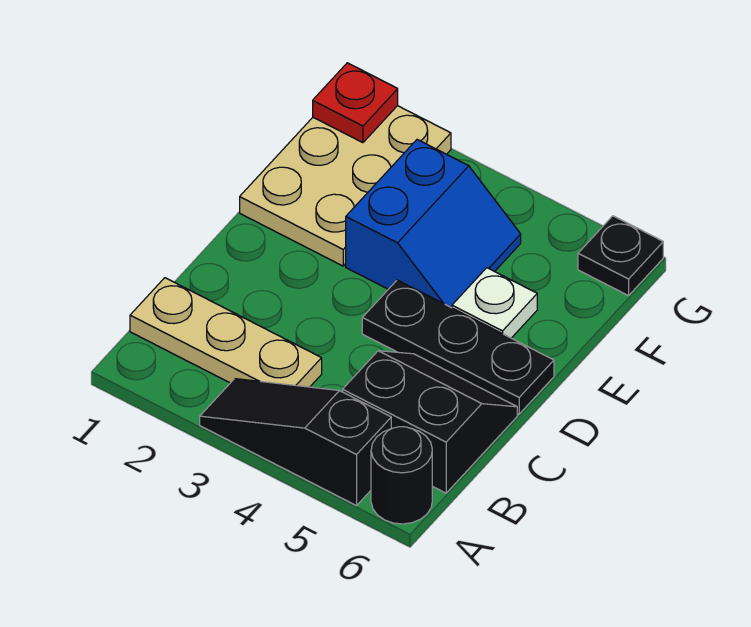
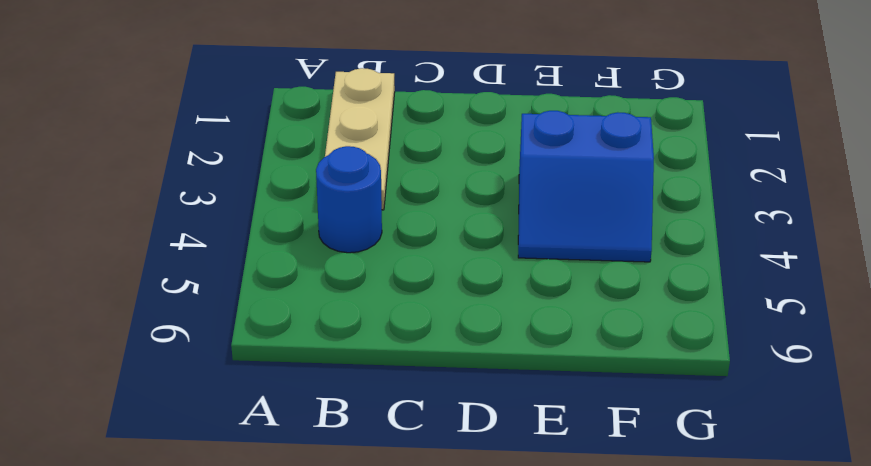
blue round brick B4 level 1 -> none
none -> black slope A3:A5 level 1 top 5
none -> black round brick A6 level 1

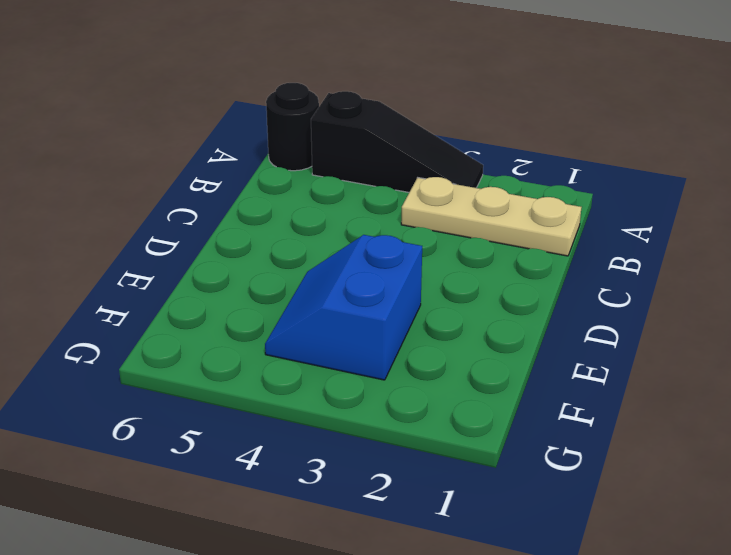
none -> black slope B5:C6 level 1 top B
none -> black plate D4:D6 level 1

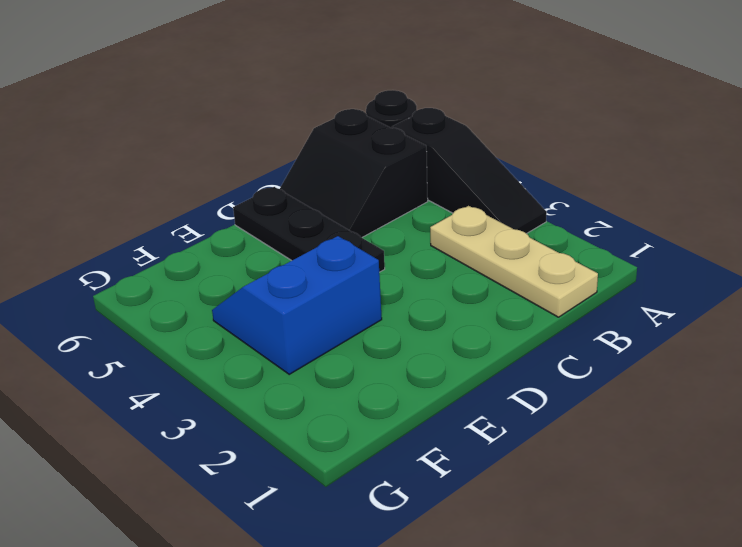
none -> tan plate E1:G2 level 1
none -> white plate E5 level 1

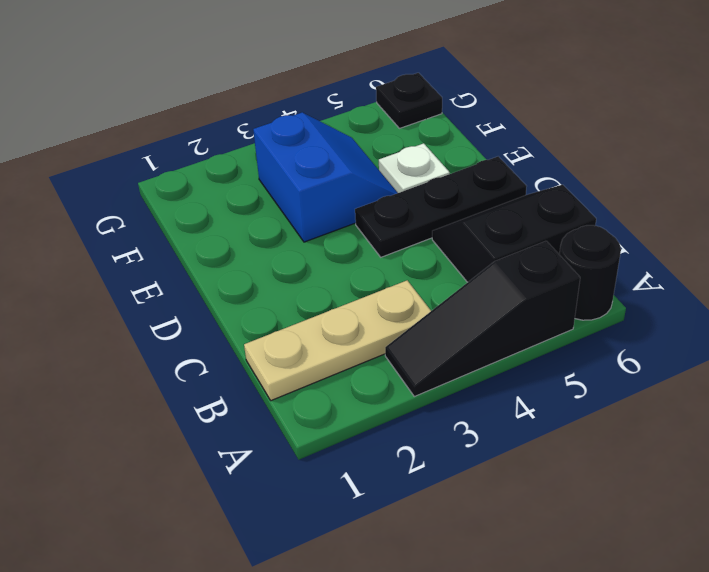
none -> tan plate E1:G2 level 1
none -> red plate G1 level 2

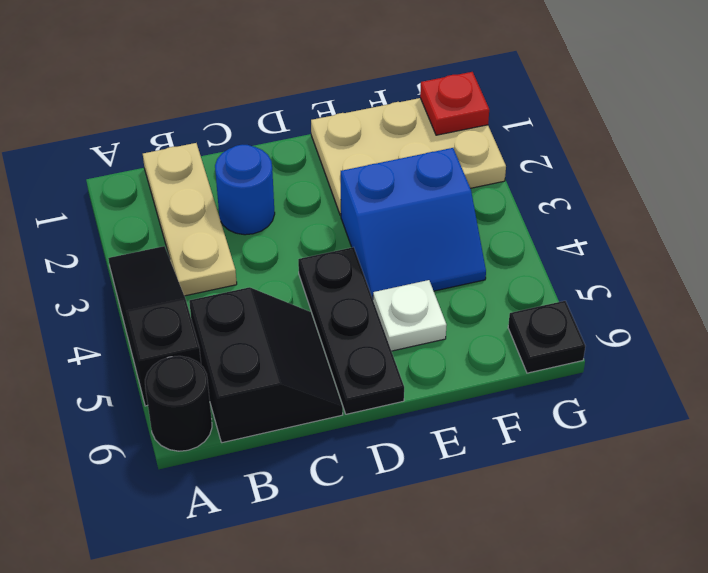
blue round brick C2 level 1 -> none

